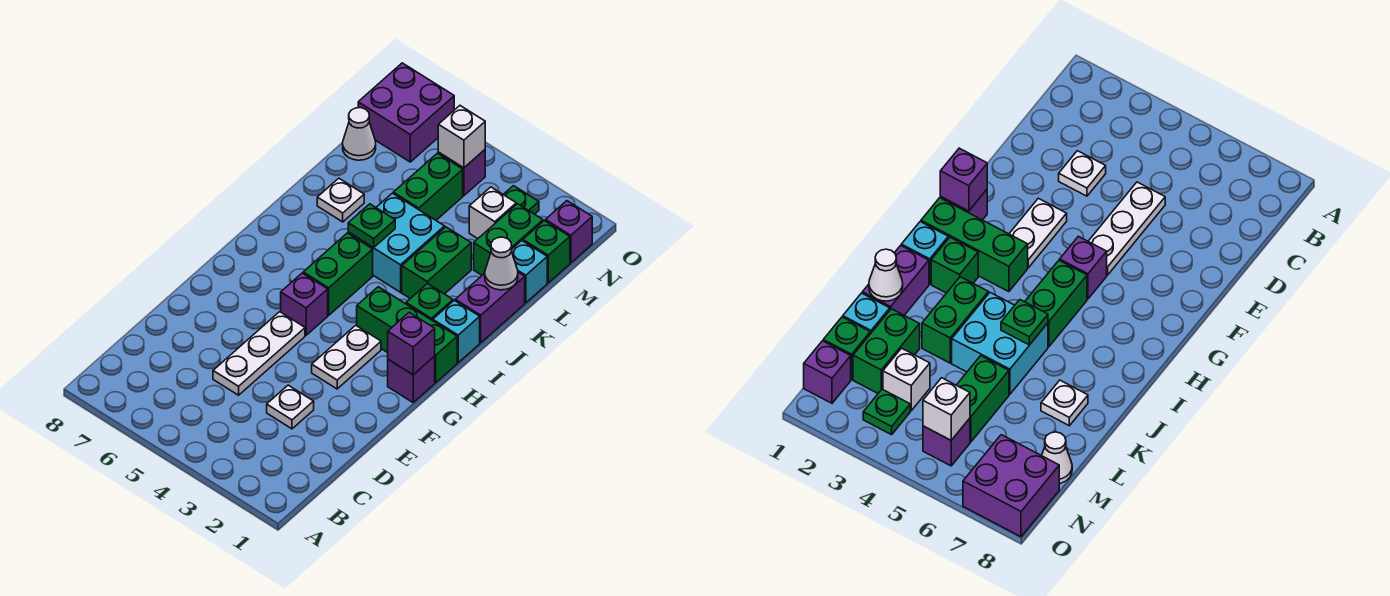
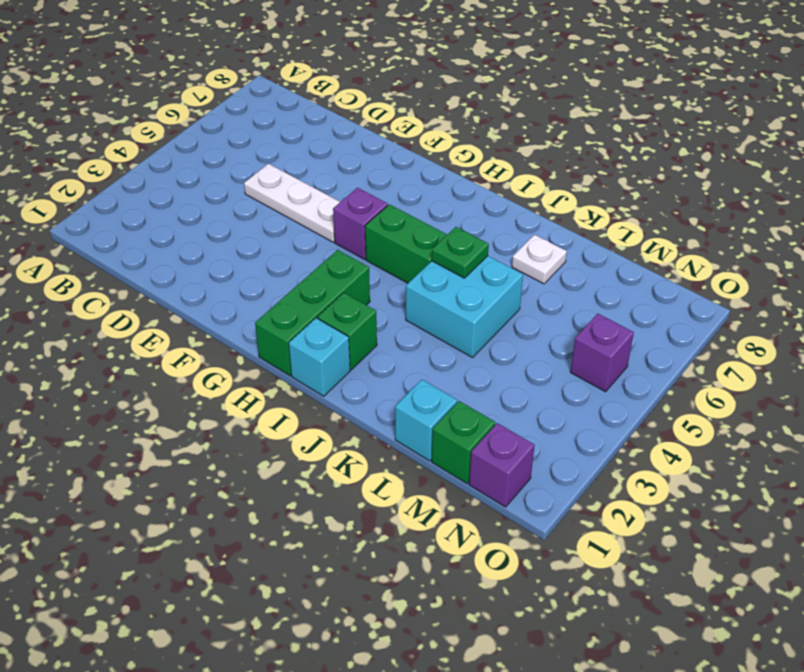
none -> white plate D3 level 1
none -> white plate F3:G3 level 1
none -> purple brick G1 level 1

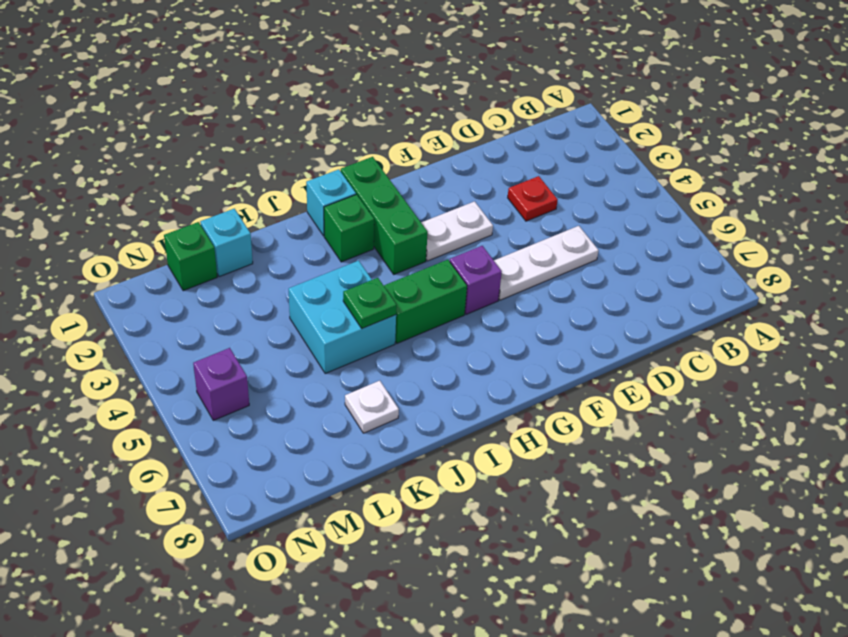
red plate D3 level 1 -> white plate D3 level 1
none -> purple brick G1 level 1
none -> purple brick J1:K1 level 1
none -> green brick J3:K3 level 1

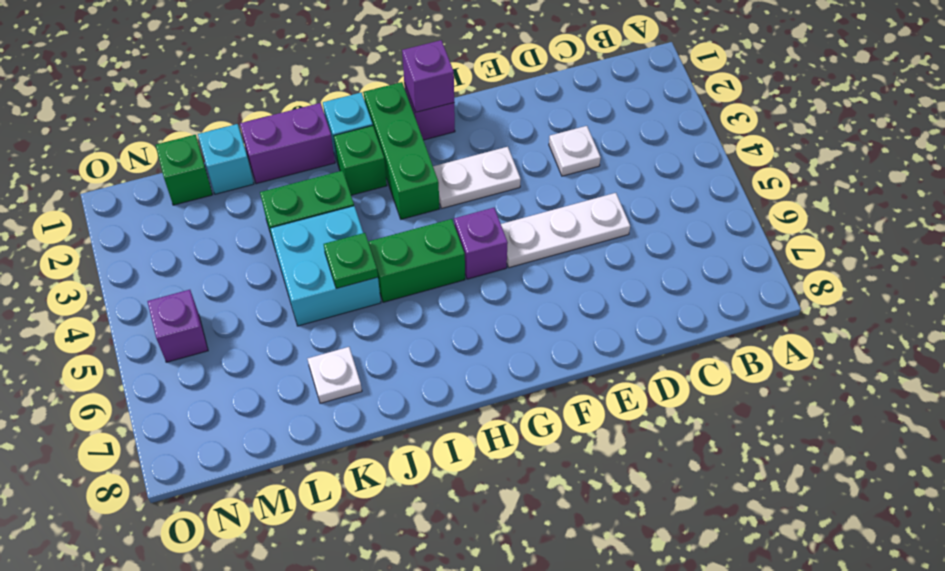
none -> green brick L2:M2 level 1
none -> green brick L5:M5 level 1
none -> white brick M3 level 1

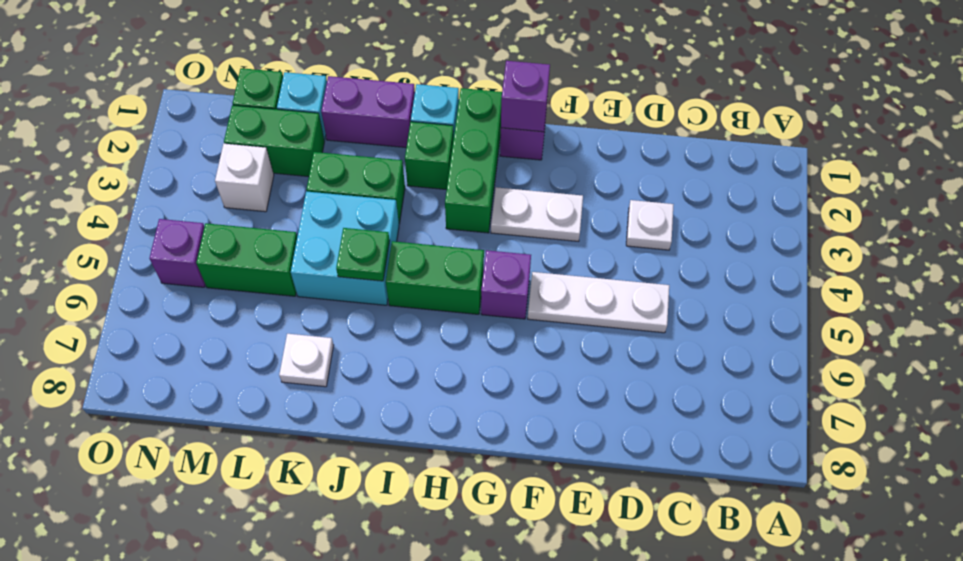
none -> white cone M8 level 1
none -> purple brick N1 level 1
none -> green plate N3 level 1

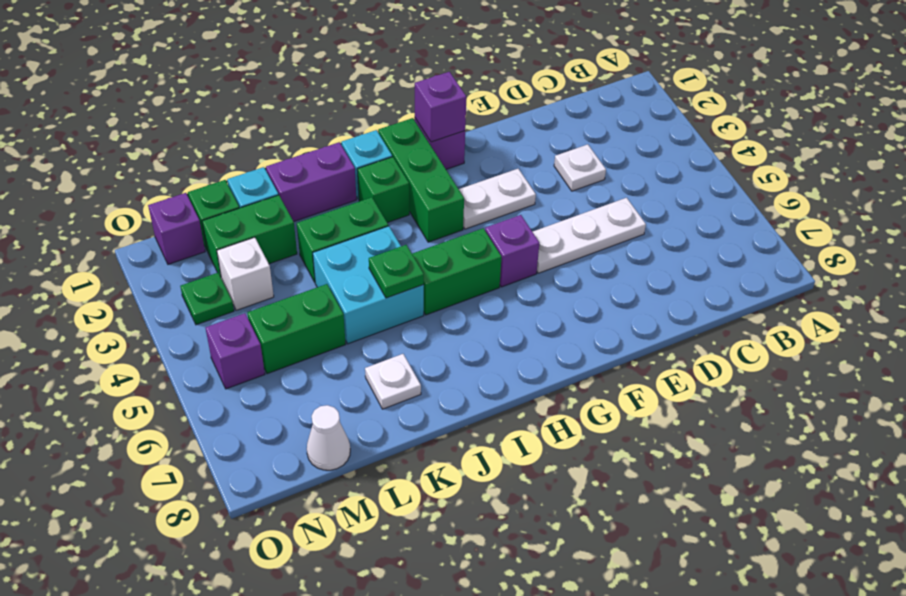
none -> purple brick N7:O8 level 1
none -> white cone K1 level 2
none -> white brick N5 level 2

